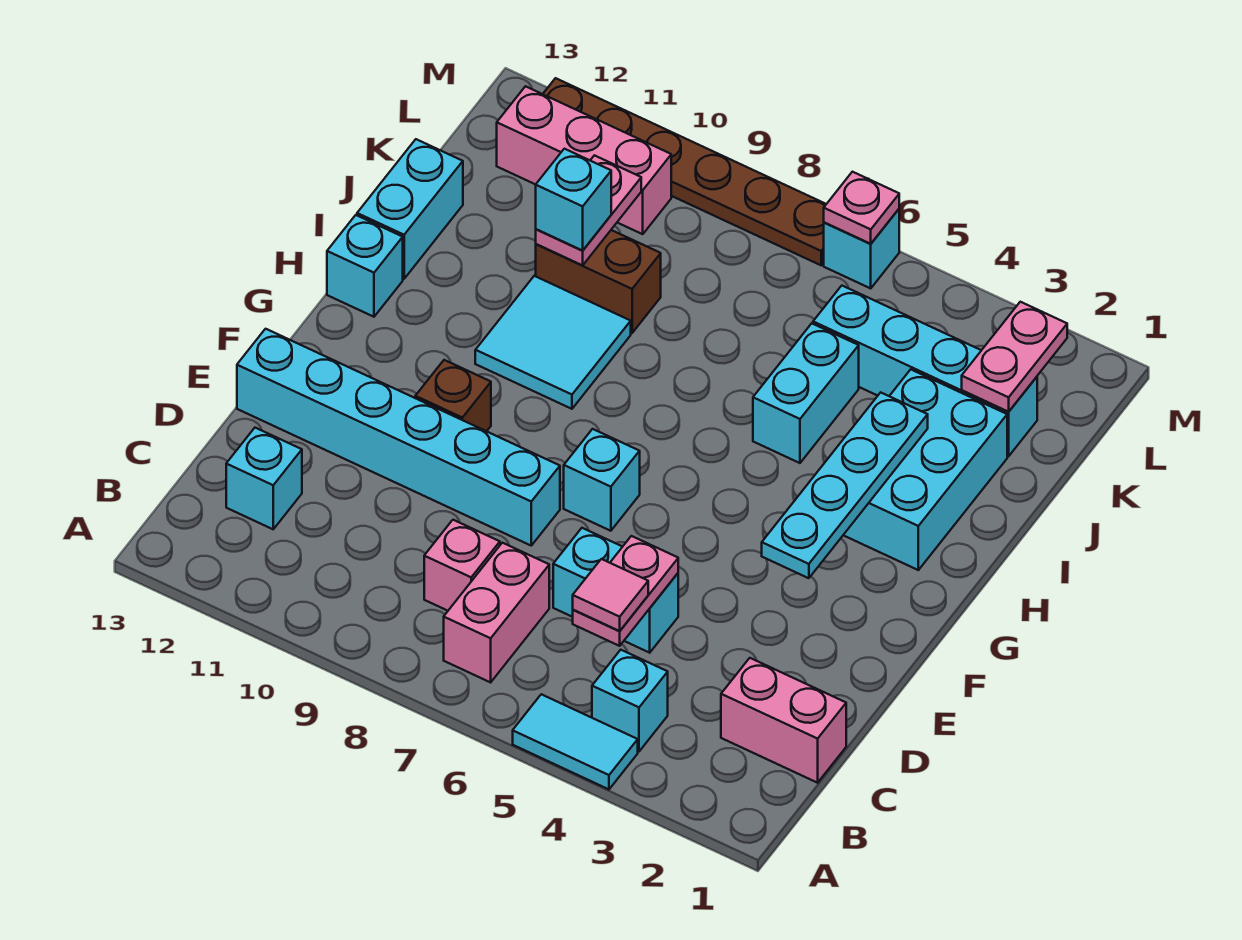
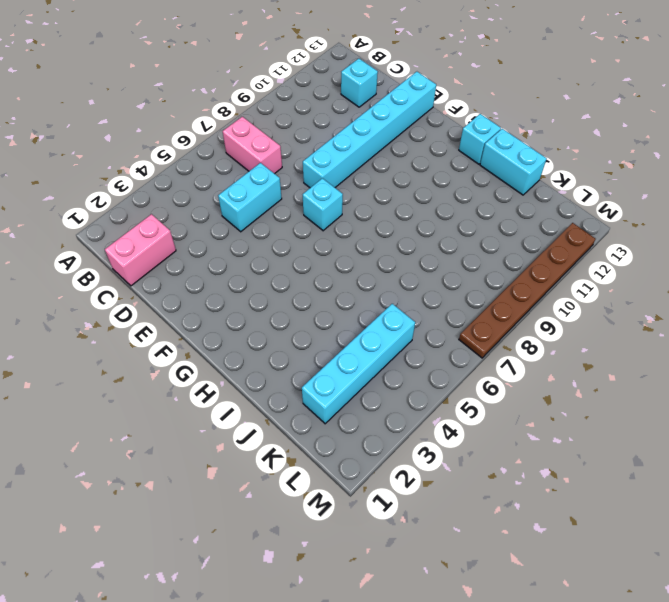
none -> cyan tile A4:A5 level 1
none -> cyan brick B4 level 1
none -> pink brick C8 level 1

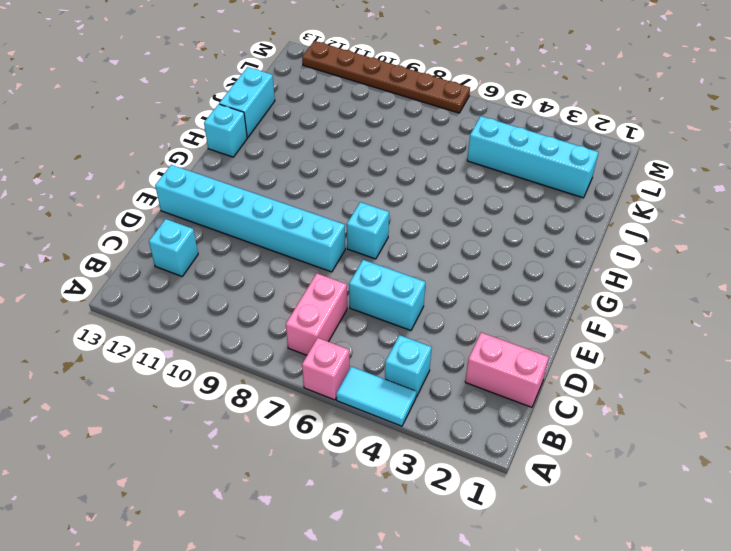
pink brick A6 level 1 -> pink brick C8 level 1
none -> brown brick F10 level 1
none -> cyan brick H2:J3 level 1
none -> cyan tile H9:I10 level 1

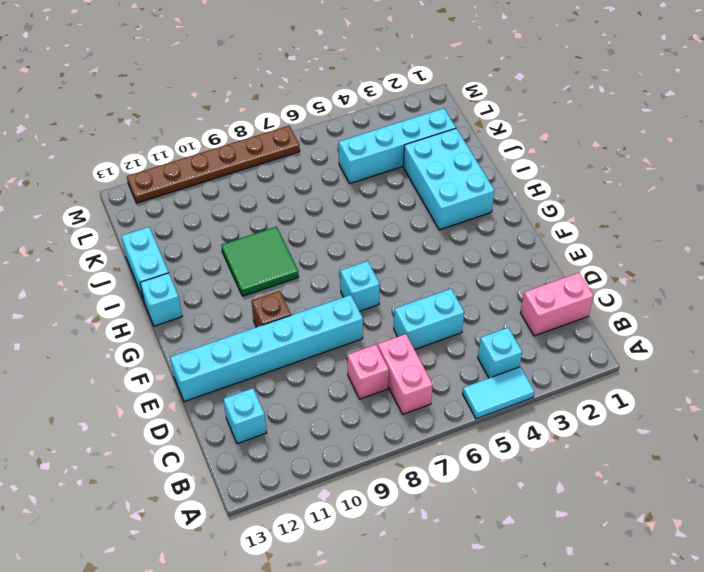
green tile H9:I10 level 1 -> cyan tile H9:I10 level 1
none -> cyan brick I5:J5 level 1
none -> brown brick J9:J10 level 1
none -> pink brick L10:L12 level 1

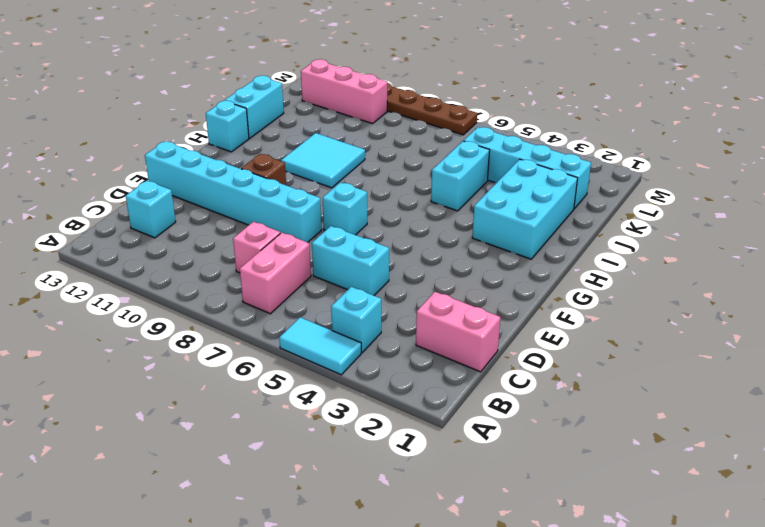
none -> brown brick J9:J10 level 1
none -> cyan brick M6 level 1
none -> pink plate C5:D5 level 2

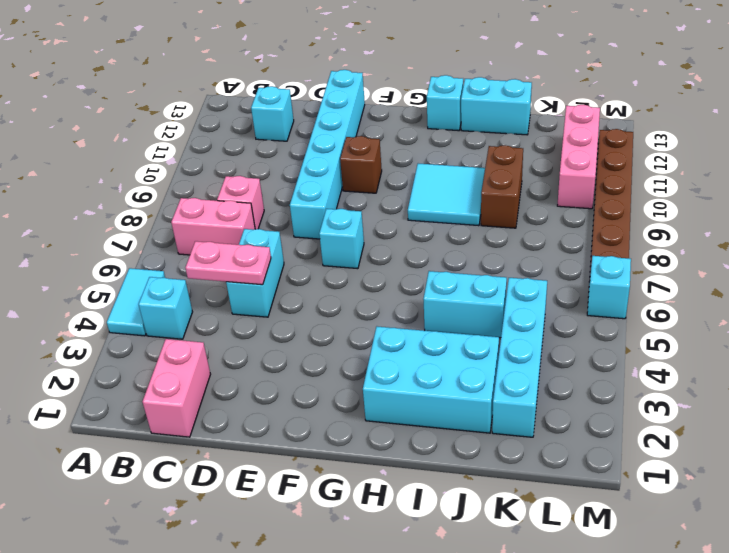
none -> cyan plate F3:I3 level 2
none -> pink plate J10:K10 level 2
none -> pink plate K2:L2 level 2

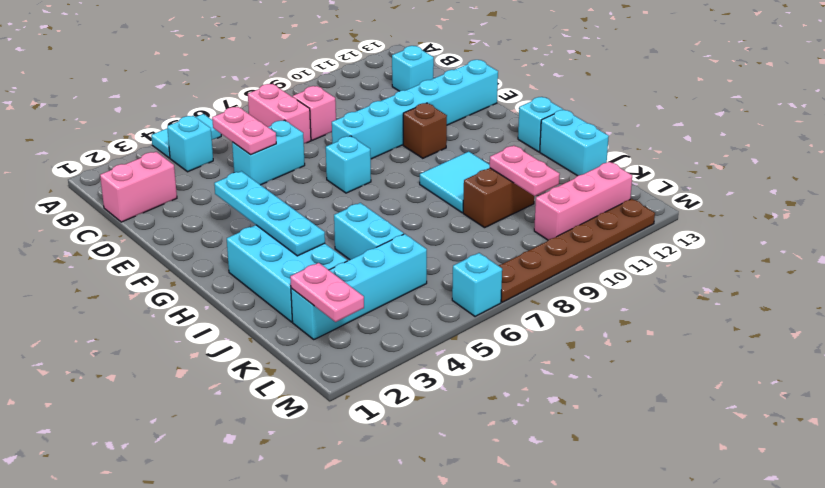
none -> pink plate M6 level 2
none -> pink tile C5 level 3
none -> cyan brick J10 level 3

